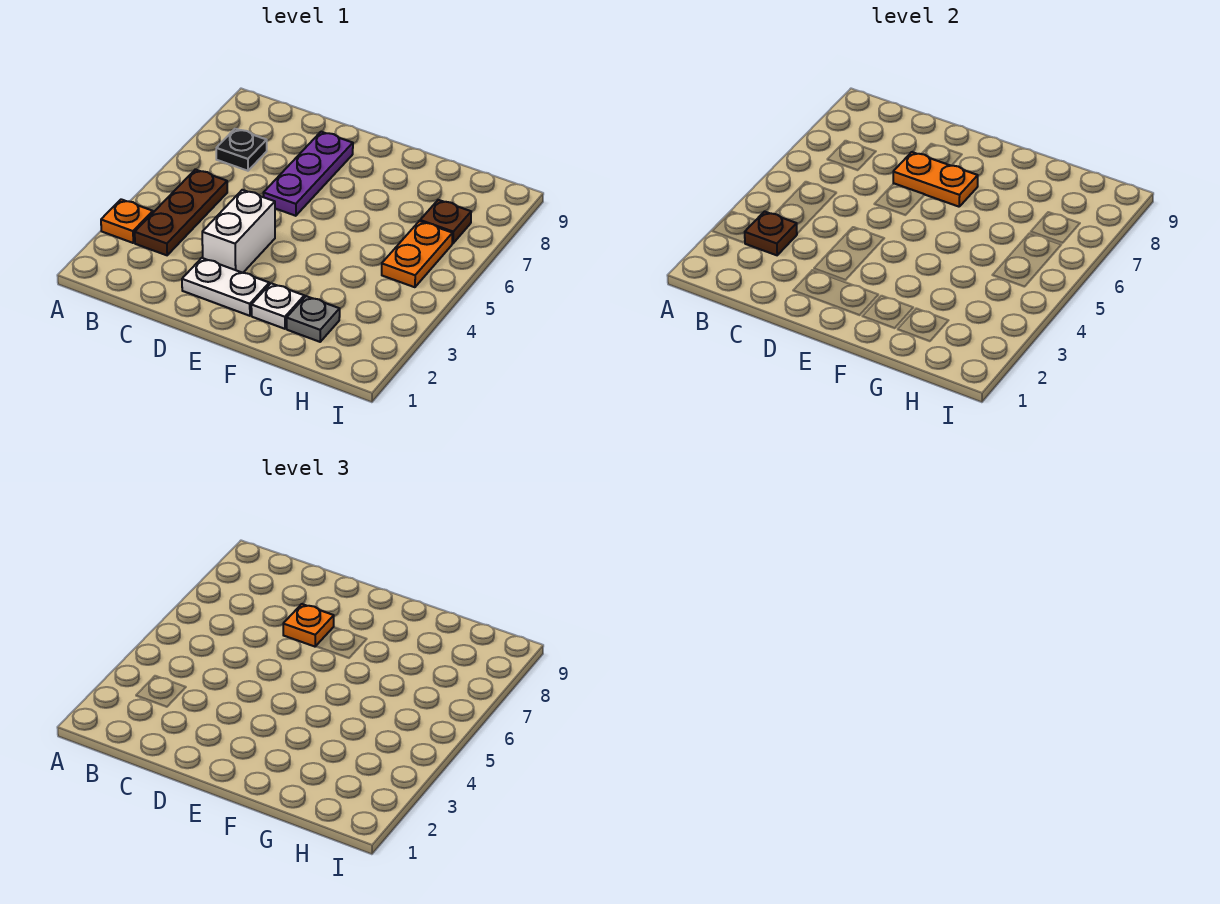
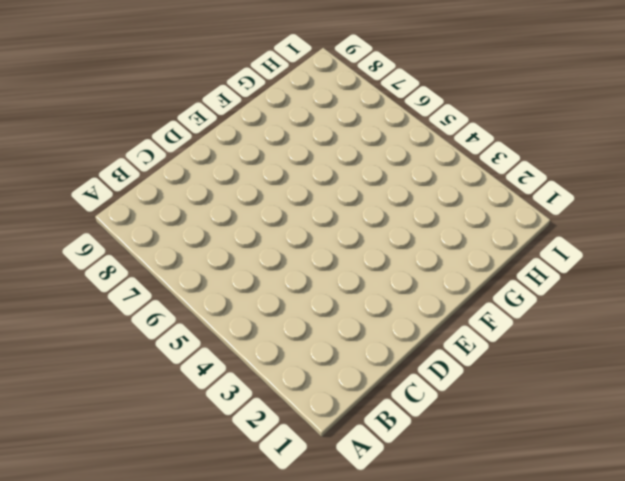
none -> orange plate A3 level 1
none -> brown plate B3:B5 level 1
none -> black plate B7 level 1

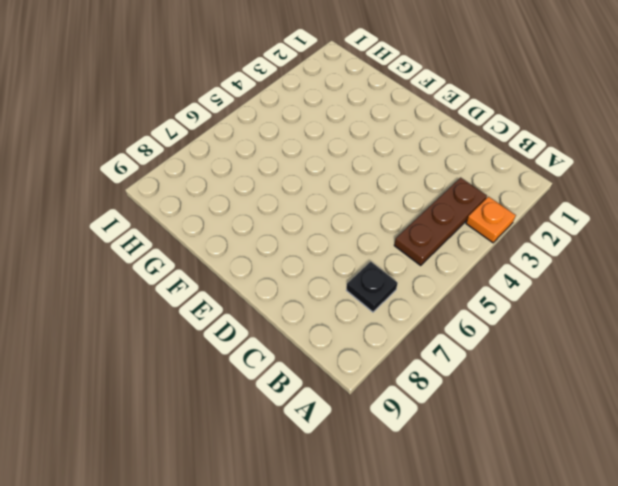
none -> white plate D2:E2 level 1
none -> white brick D3:D4 level 1
none -> purple plate D6:D8 level 1

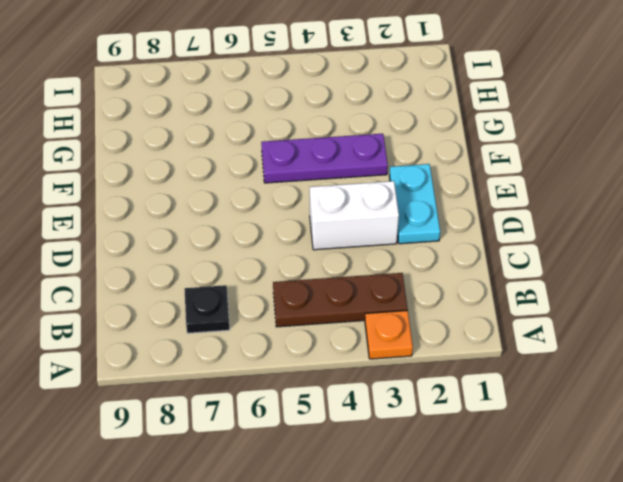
cyan plate D2:E2 level 1 -> white plate D2:E2 level 1
purple plate F3:F5 level 1 -> purple plate D6:D8 level 1
none -> white plate F2 level 1
none -> grey plate G2 level 1
none -> orange plate H5:H6 level 1

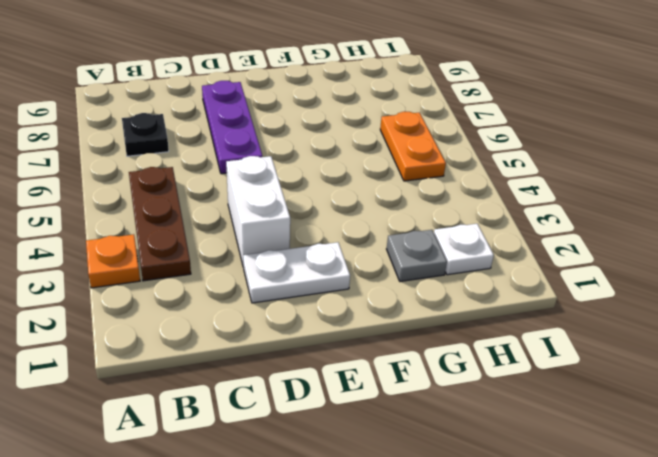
white plate H2 level 1 -> white plate F2 level 1
none -> brown plate H7 level 1
none -> brown plate B3 level 2
none -> orange plate D7:E7 level 2

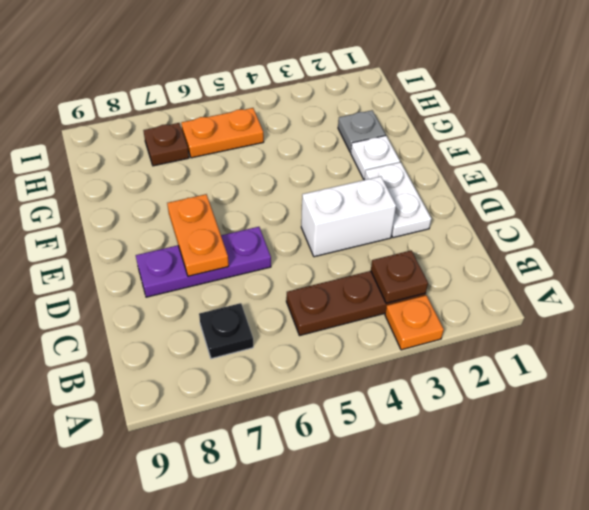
none -> orange plate D7 level 3

